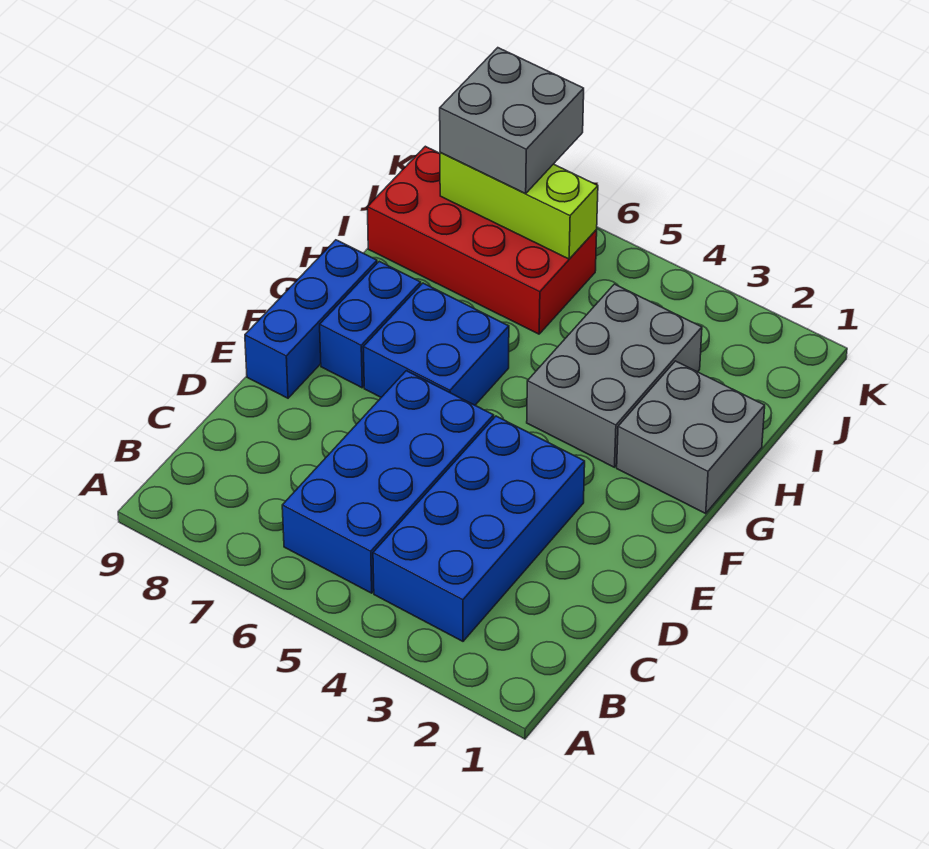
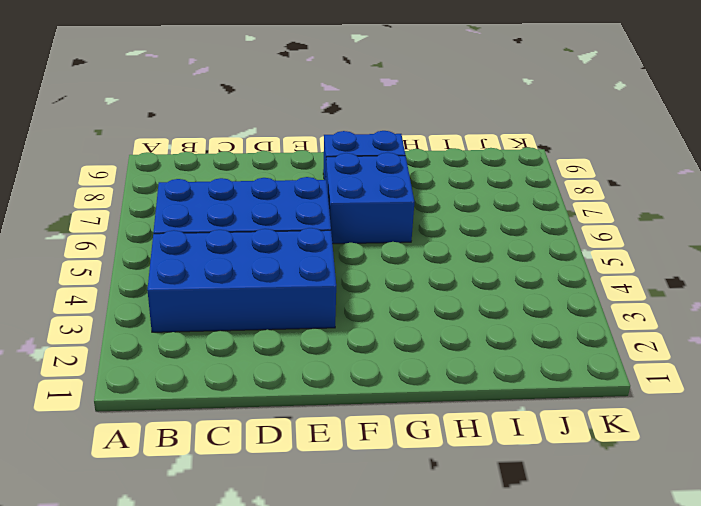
none -> blue brick E9:G9 level 1
none -> grey brick G1:H2 level 1

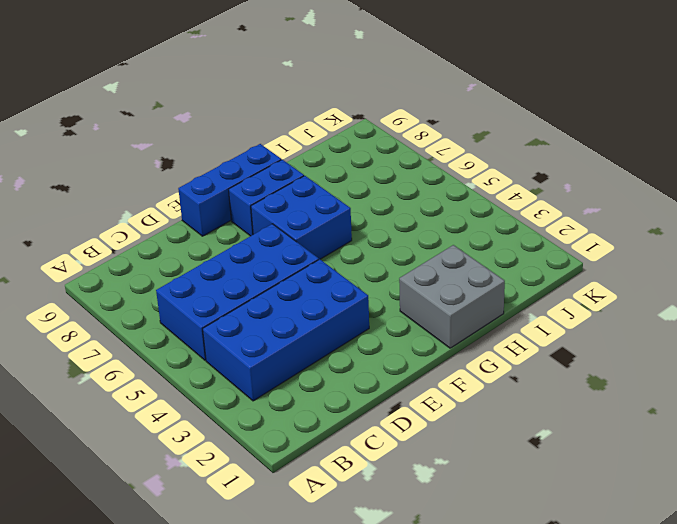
none -> grey brick G3:I4 level 1
none -> red brick I6:J9 level 1

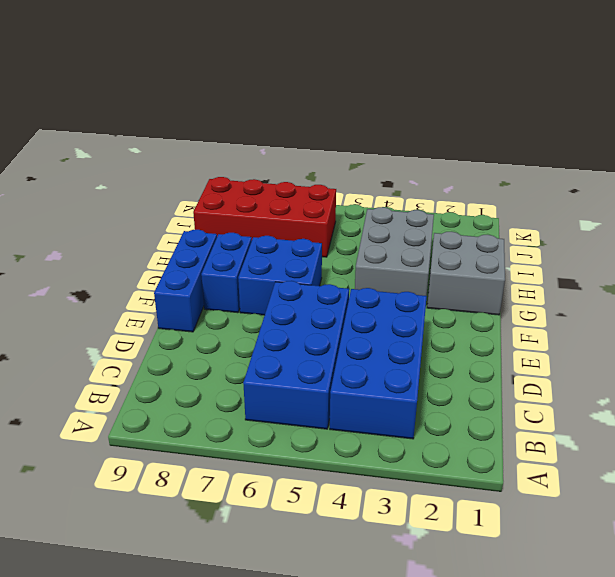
none -> lime brick J6:J8 level 2
none -> grey brick J7:K8 level 3

